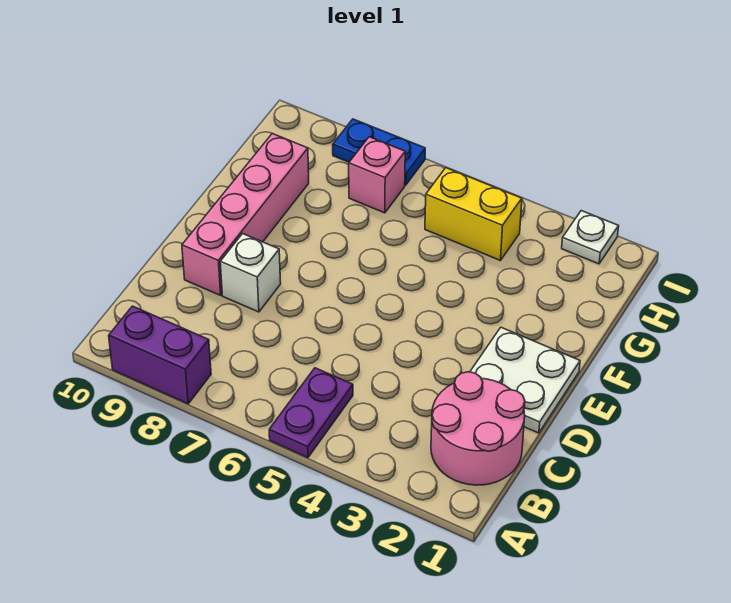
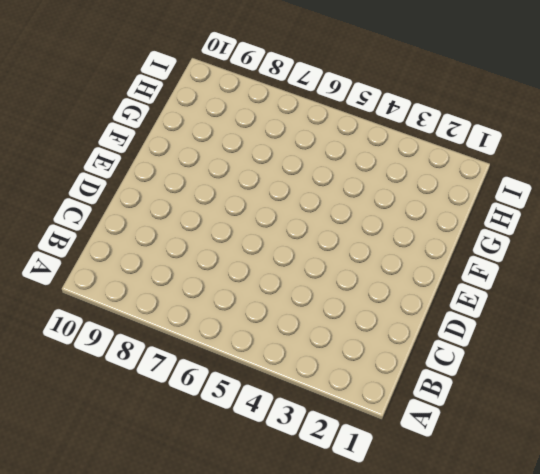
none -> purple plate A5:B5 level 1
none -> purple brick A8:A9 level 1

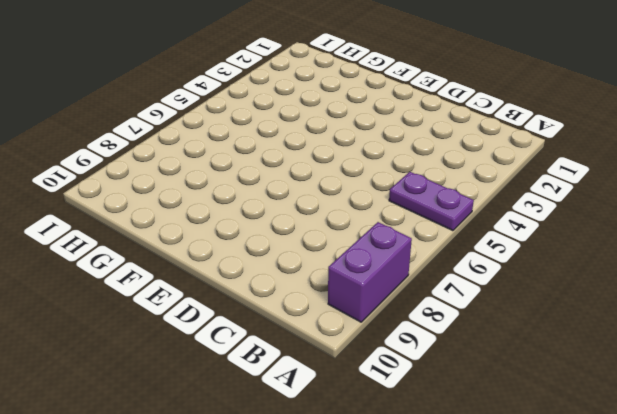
none -> pink round brick B1:C2 level 1
none -> white plate D1:E2 level 1

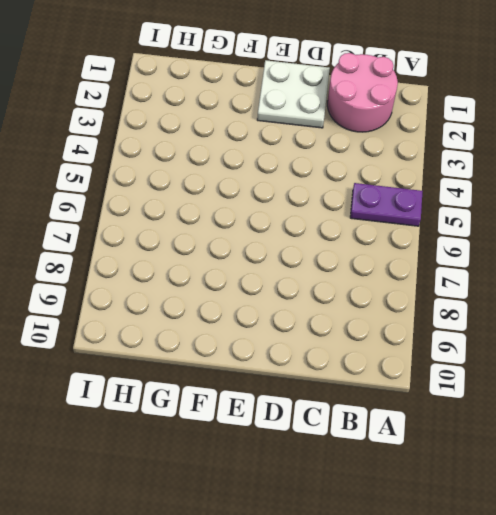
none -> purple brick A8:A9 level 1
none -> white brick D8 level 1

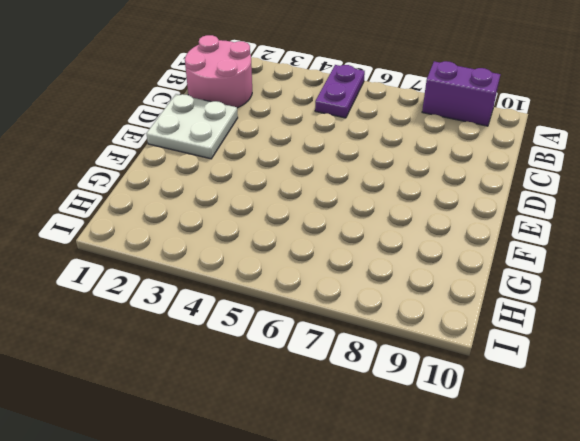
none -> white brick D8 level 1
none -> pink brick D9:G9 level 1

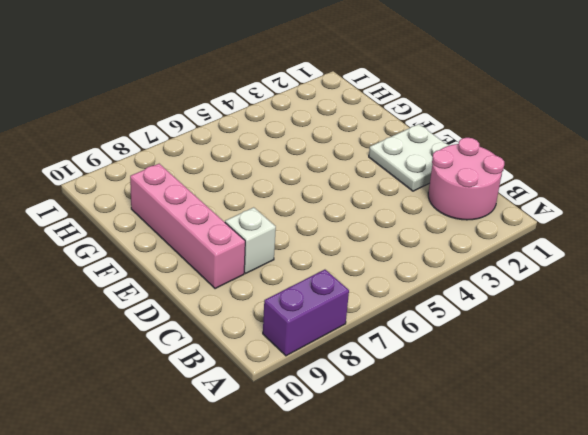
none -> purple plate A5:B5 level 1
none -> yellow brick H4:H5 level 1

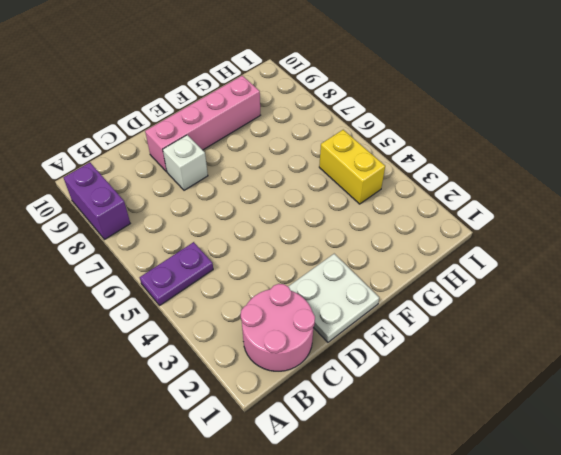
none -> pink brick H7 level 1
none -> white plate I2 level 1

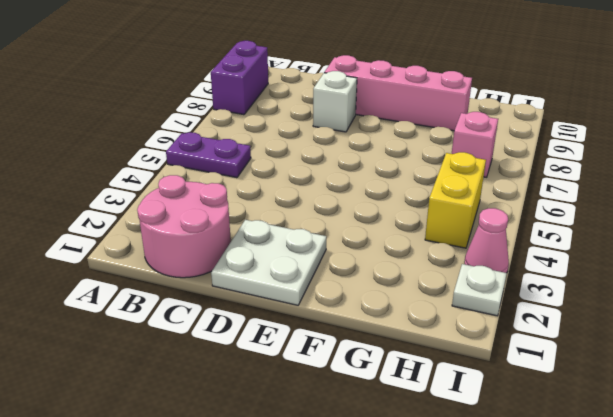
pink cone I3 level 1 -> none
none -> blue plate I7:I8 level 1

